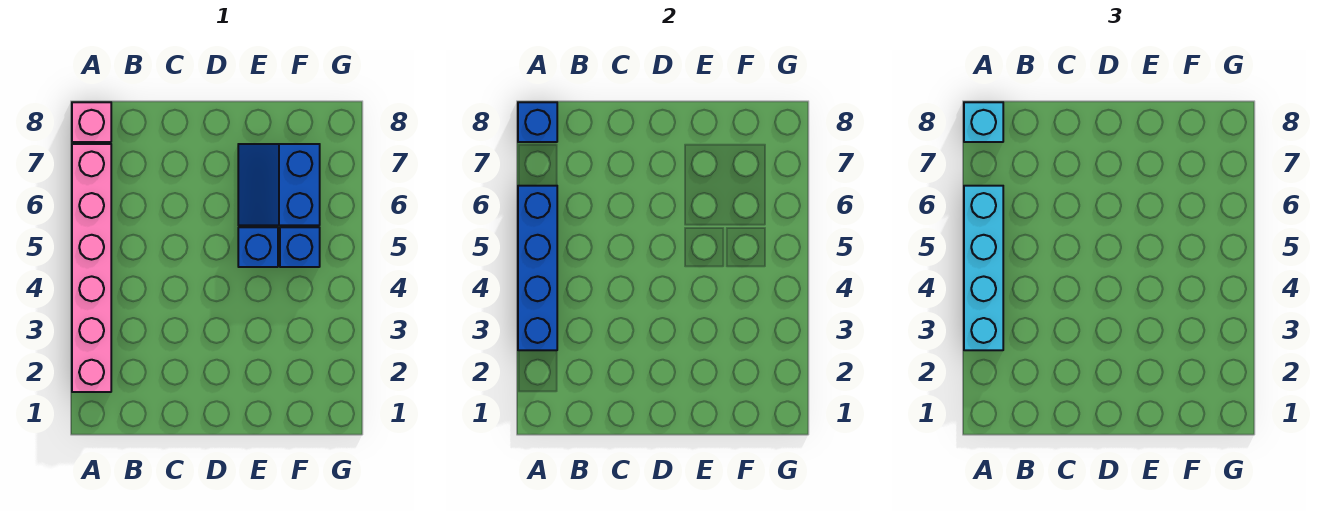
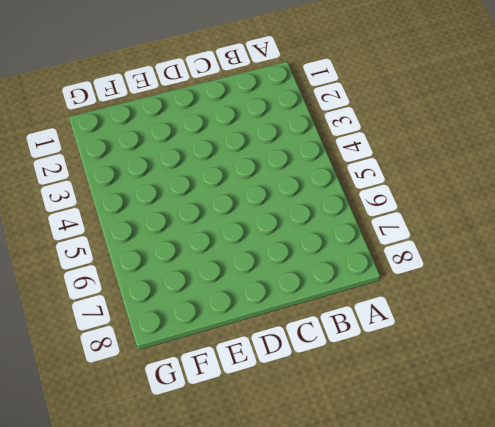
none -> pink brick A2:A7 level 1
none -> pink brick A8 level 1

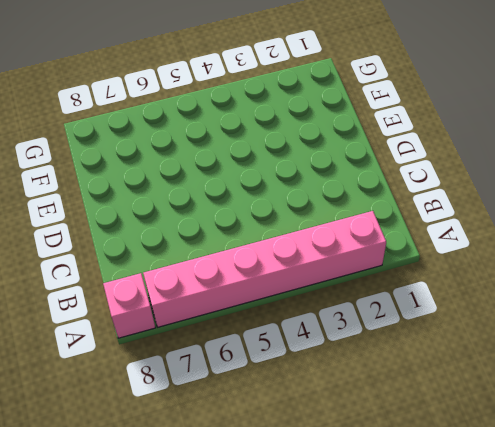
none -> blue brick E5 level 1
none -> blue slope E6:F7 level 1 top F

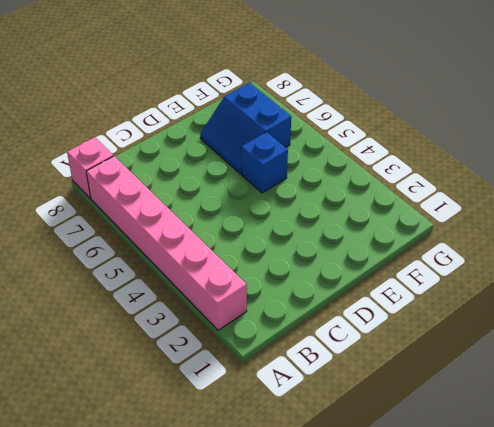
none -> blue brick F5 level 1
none -> blue brick A3:A6 level 2

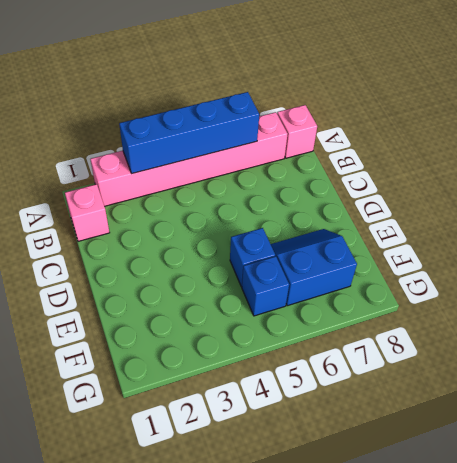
pink brick B1 level 1 -> none
none -> blue brick A8 level 2
none -> cyan brick A3:A6 level 3

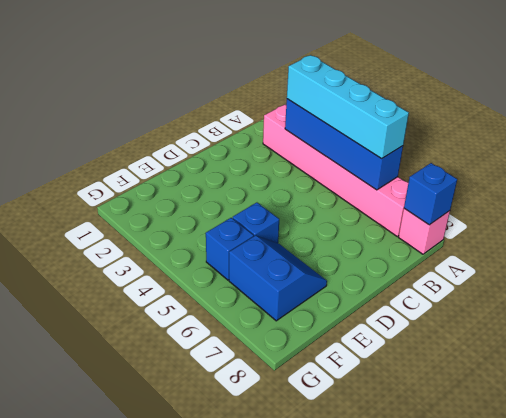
none -> cyan brick A8 level 3

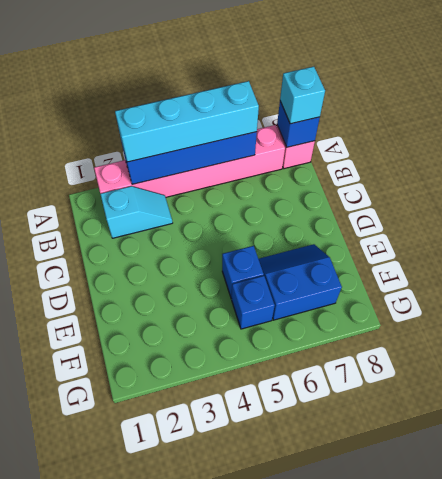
cyan slope B2:B3 level 1 top 2 -> none

